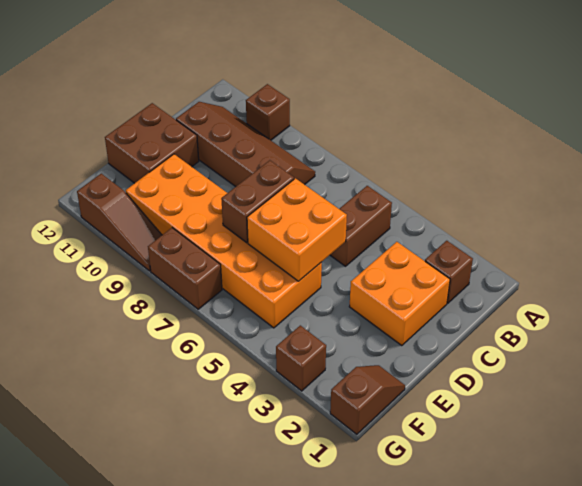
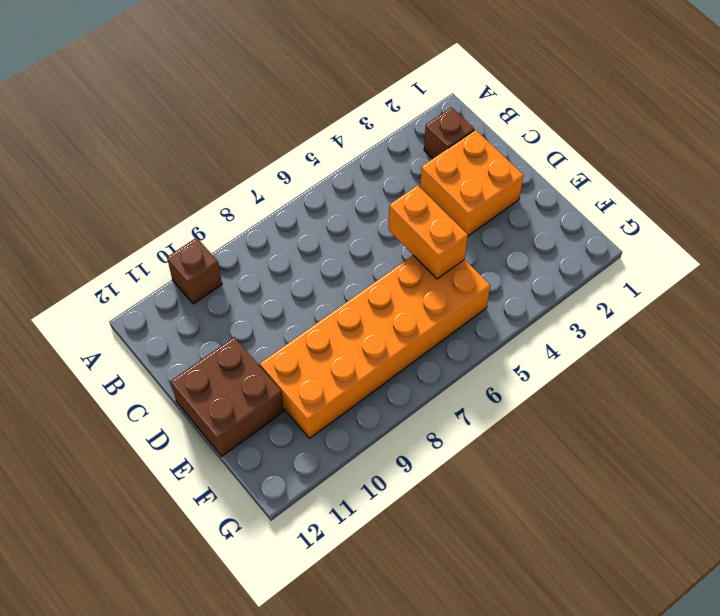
orange brick D5:E5 level 2 -> orange brick D5:E6 level 2
none -> brown brick B5:C5 level 1
none -> brown slope B8:C11 level 1 top C
none -> brown slope F1:G1 level 1 top G

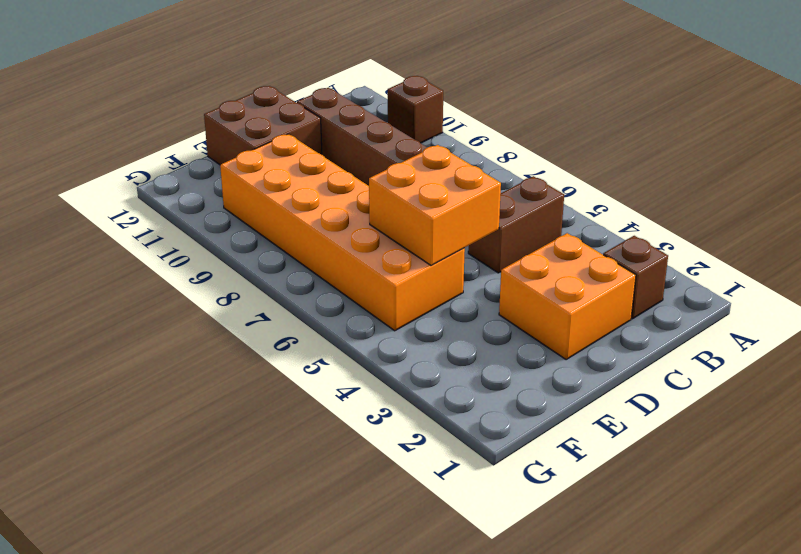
none -> brown slope F1:G1 level 1 top G
none -> brown brick G3 level 1
none -> brown brick G7:G8 level 1

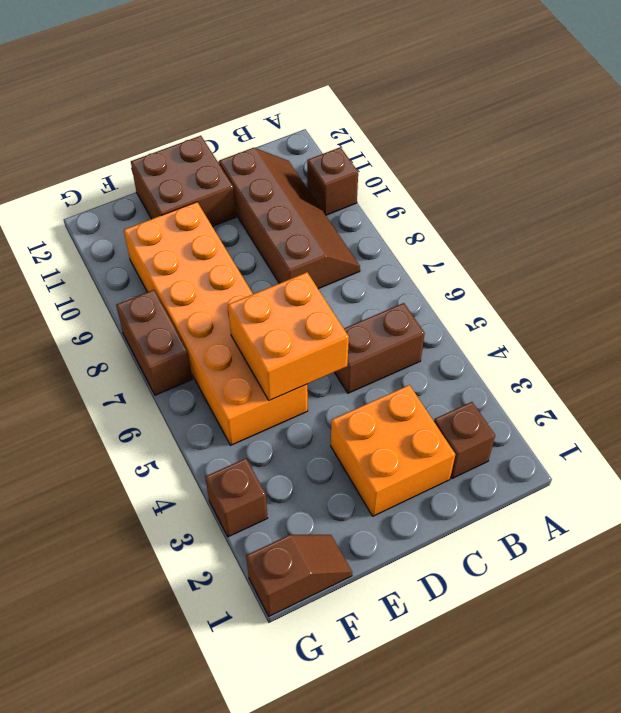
none -> brown slope G9:G11 level 1 top 11
none -> brown brick D7:E7 level 2

